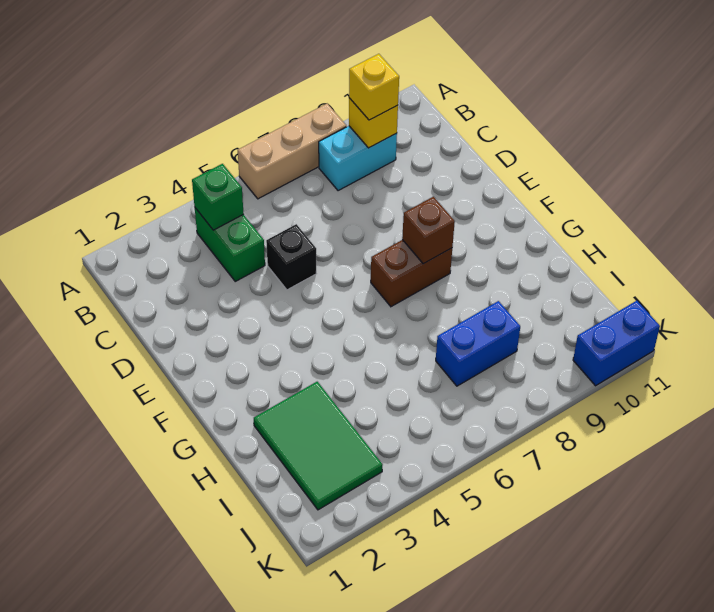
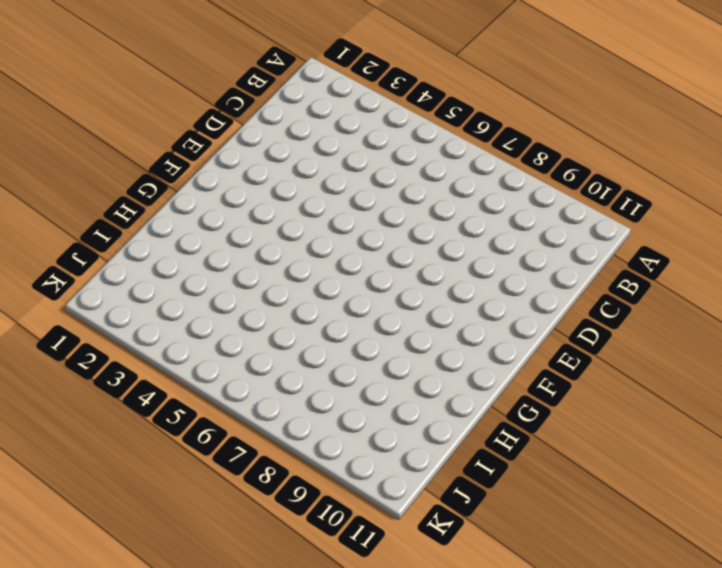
none -> tan brick A6:A8 level 1
none -> green brick B4:C4 level 1
none -> cyan brick B8:B9 level 1

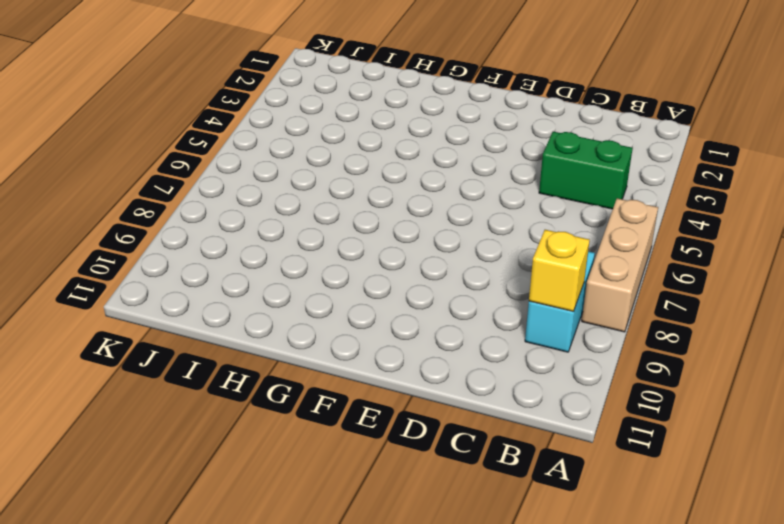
none -> black brick D5 level 1
none -> brown brick F7:F8 level 1
none -> green tile H2:J3 level 1

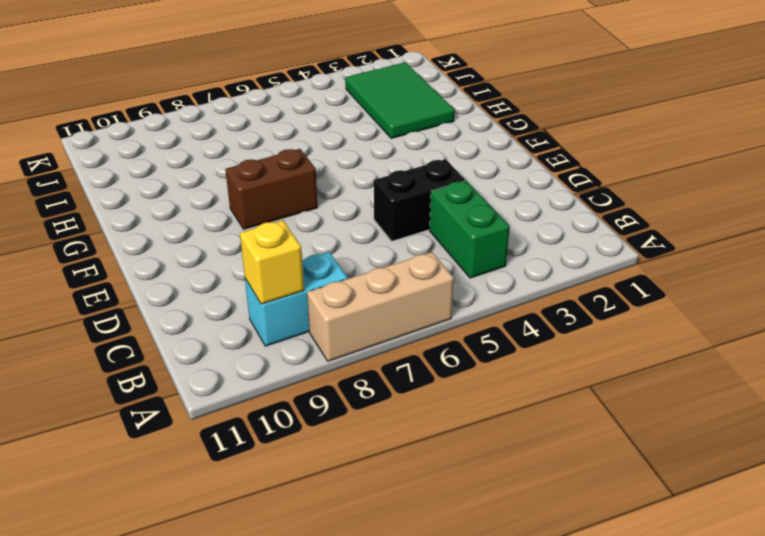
black brick D4:D5 level 1 -> black brick D5 level 1
none -> blue brick I7:I8 level 1
none -> blue brick K10:K11 level 1
none -> green brick B4 level 2

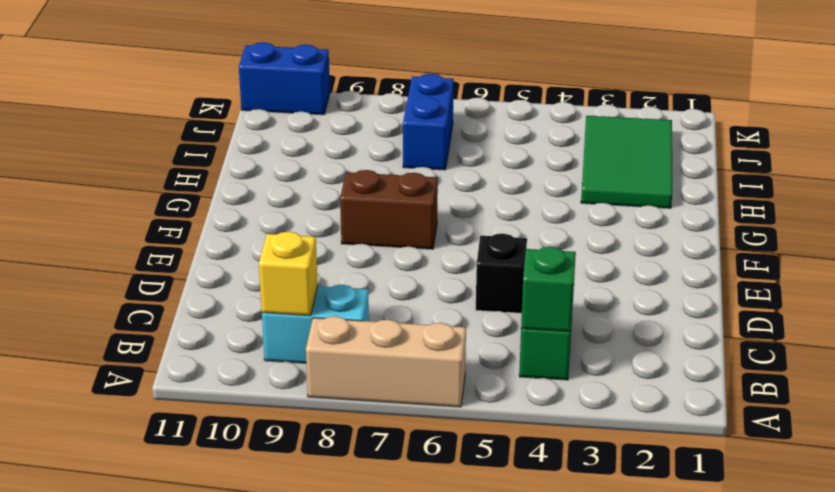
blue brick I7:J7 level 1 -> blue brick I7:I8 level 1
none -> brown brick F8 level 2
none -> yellow brick B9 level 3

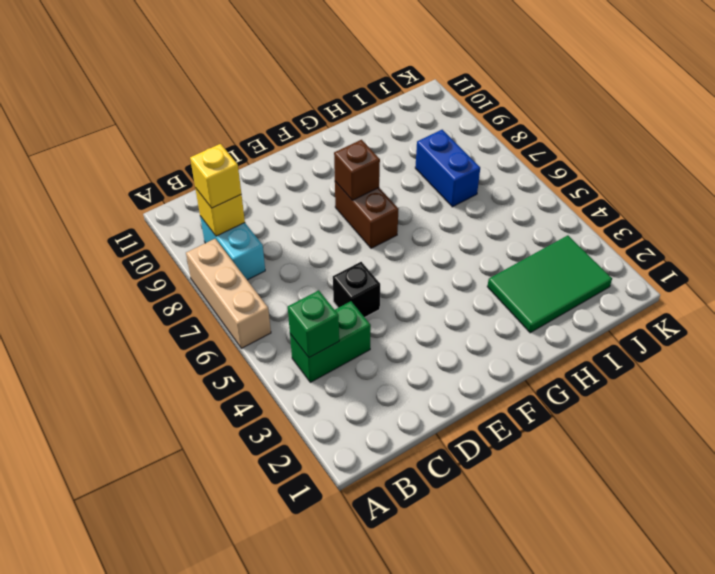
none -> blue brick K10:K11 level 1

